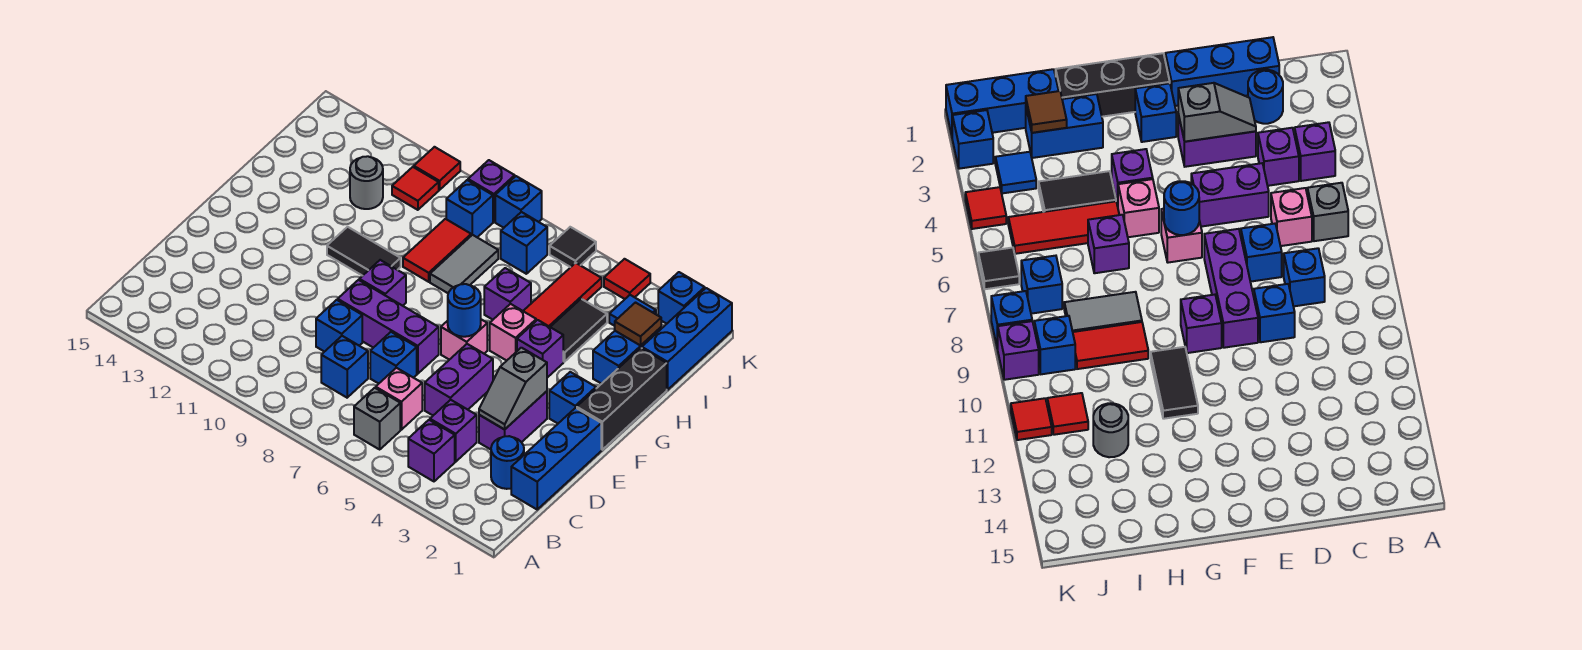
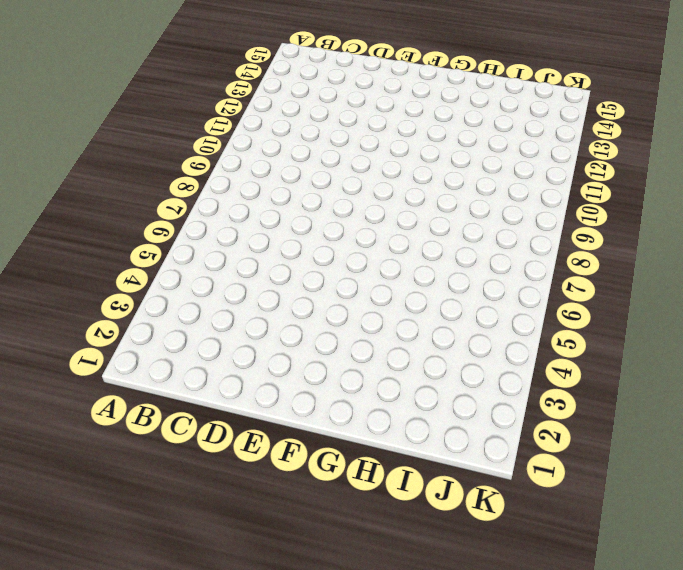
none -> purple brick B4 level 1
none -> grey brick B6 level 1
none -> blue brick C1:E1 level 1
none -> blue round brick C2 level 1

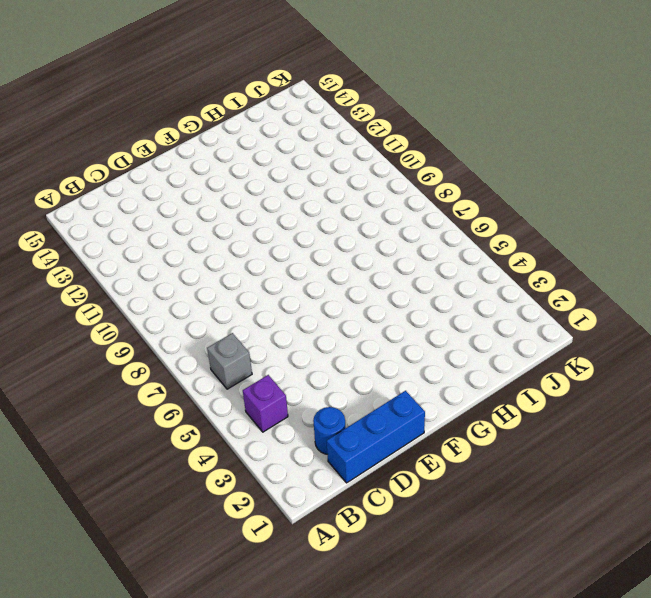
none -> purple brick C4 level 1
none -> pink brick C6 level 1
none -> blue brick C8 level 1
none -> purple brick D3:E3 level 1

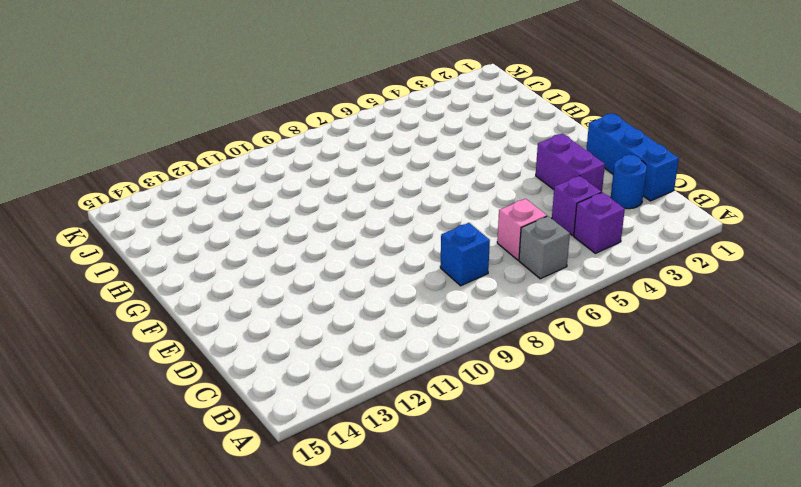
none -> purple brick D5:E5 level 1
none -> blue brick D7 level 1
none -> blue brick D9 level 1
none -> purple brick E7:E9 level 1

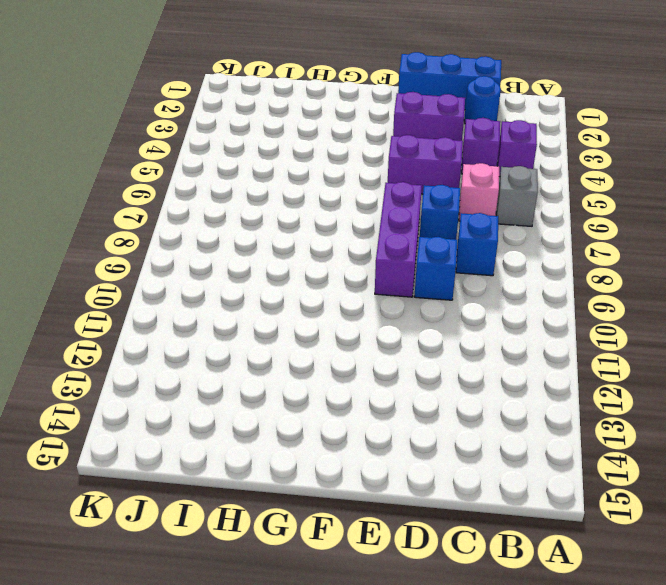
none -> black brick F1:H1 level 1
none -> blue brick F2 level 1
none -> pink brick F6 level 1
none -> purple brick F9 level 1

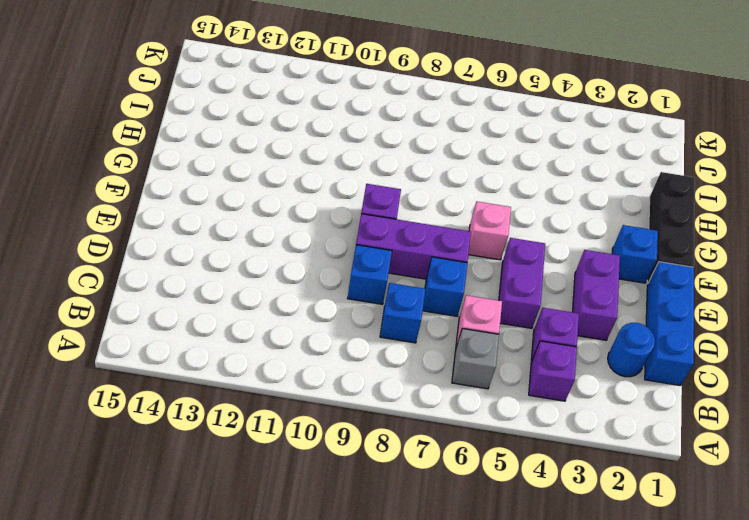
none -> purple brick G4 level 1
none -> pink brick G5 level 1
none -> black tile G10:G11 level 1
none -> blue brick H2:I2 level 1

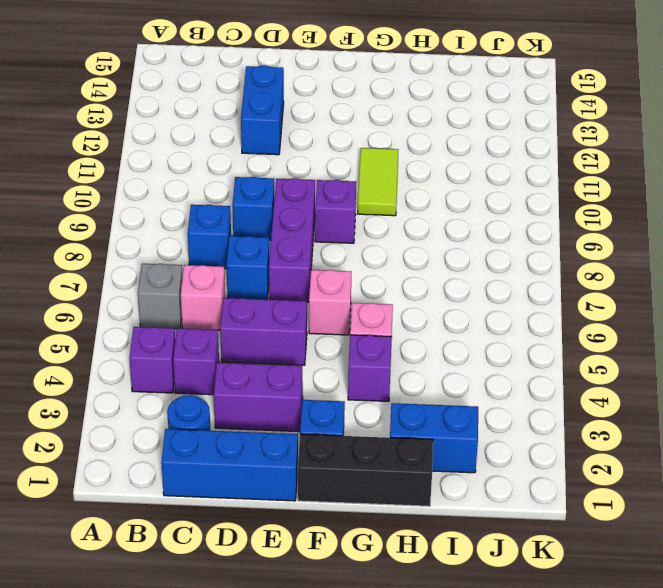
blue brick D12:D13 level 1 -> none
lime tile G10:G11 level 1 -> black tile G10:G11 level 1
none -> black tile H4:I4 level 1
none -> red tile H5:J5 level 1
none -> purple brick H6 level 1
none -> grey tile H8:I8 level 1

